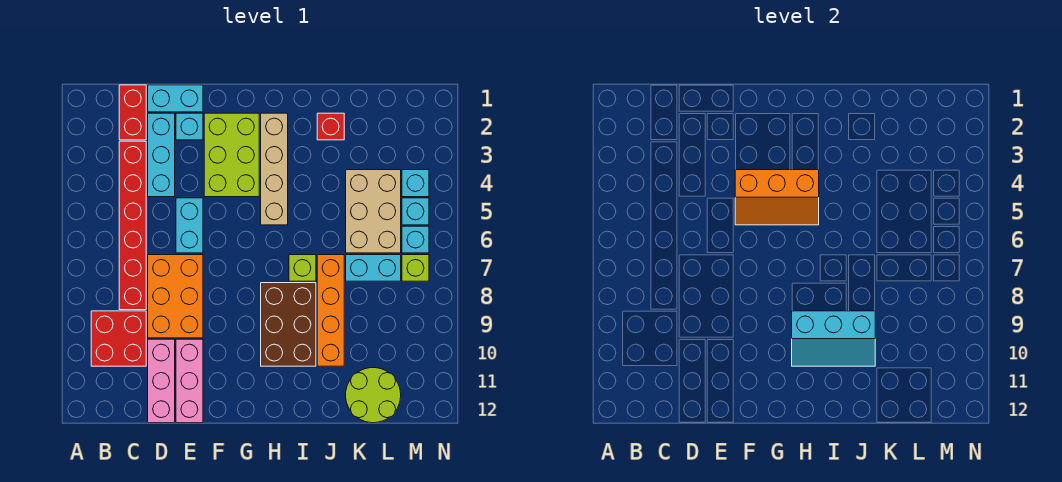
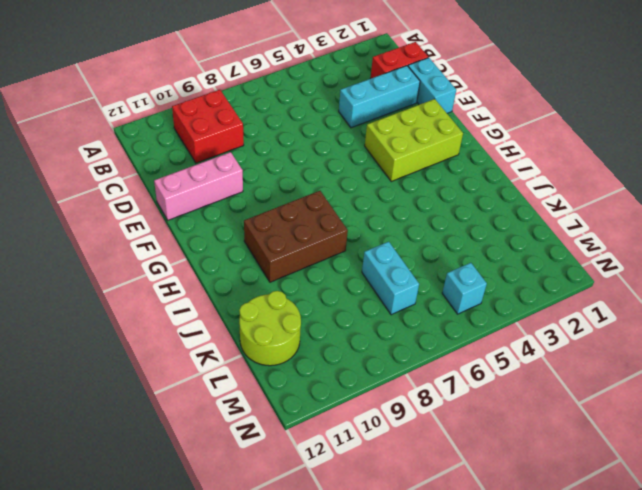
none -> red brick C3:C8 level 1
none -> orange brick D7:E9 level 1
none -> pink brick D10:D12 level 1

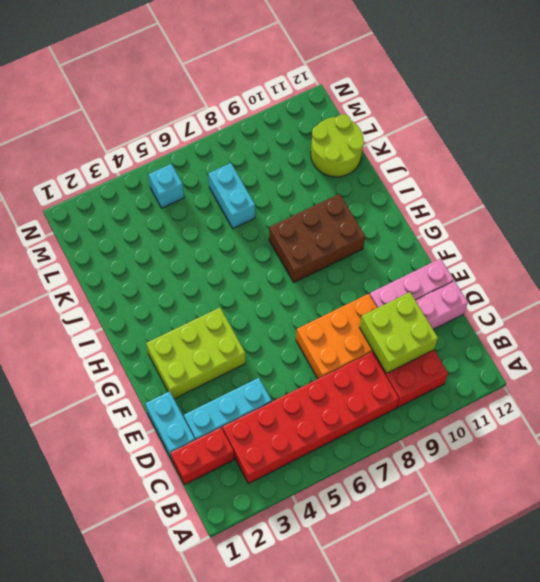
red brick B3:C8 level 1 -> red brick C3:C8 level 1
lime brick C9:D10 level 2 -> none
none -> cyan brick E2 level 1
none -> cyan brick E5:E6 level 1
none -> tan brick H2:H5 level 1

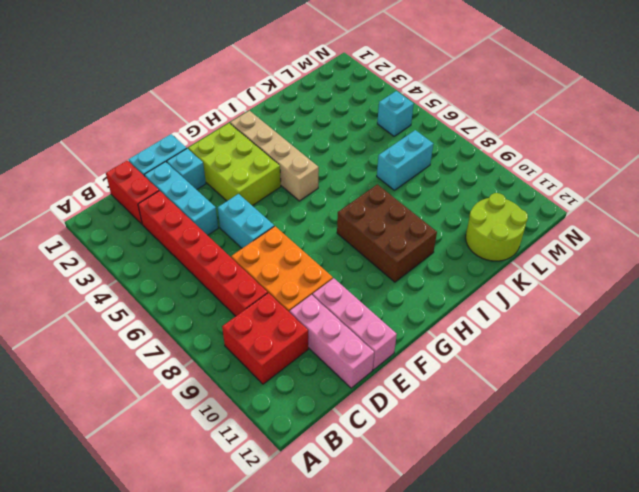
none -> lime brick I7 level 1
none -> red brick J2 level 1
none -> orange brick J7:J10 level 1

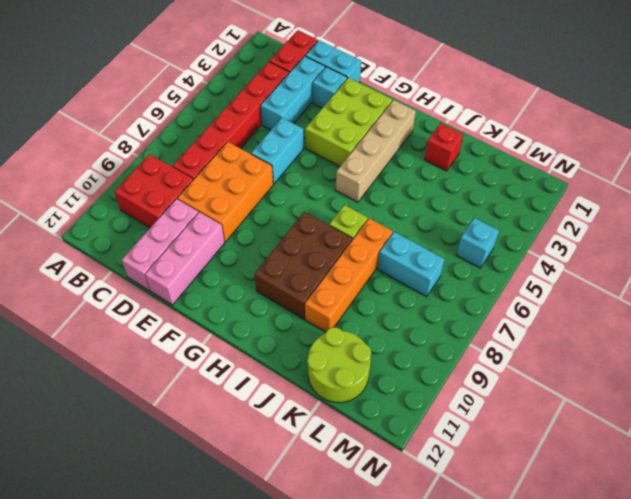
none -> tan brick K4:L6 level 1
none -> cyan brick M4 level 1
none -> cyan brick M6 level 1

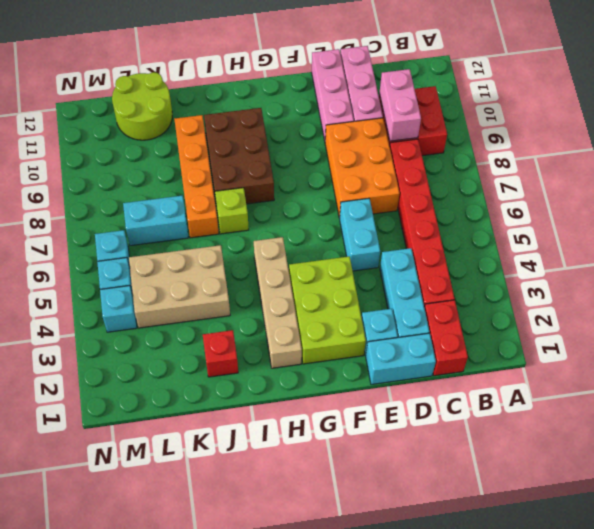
pink brick C9:C10 level 2 -> none
tan brick J4:L5 level 1 -> tan brick K4:L6 level 1
none -> lime brick M7 level 1
none -> orange slope F4:H5 level 2 top 4
none -> cyan slope H9:J10 level 2 top 9

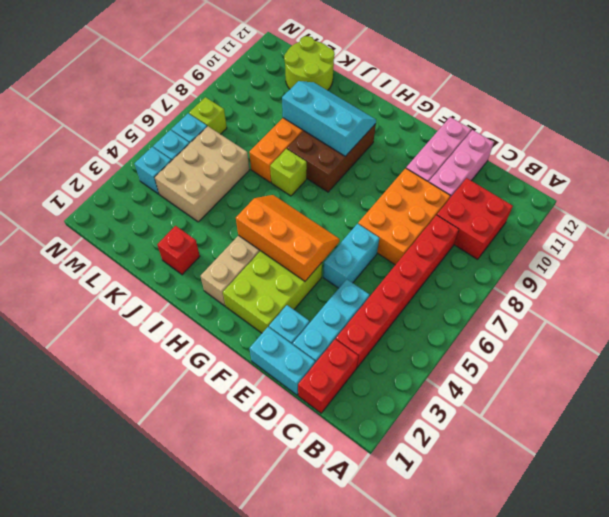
none -> cyan brick K7:L7 level 1

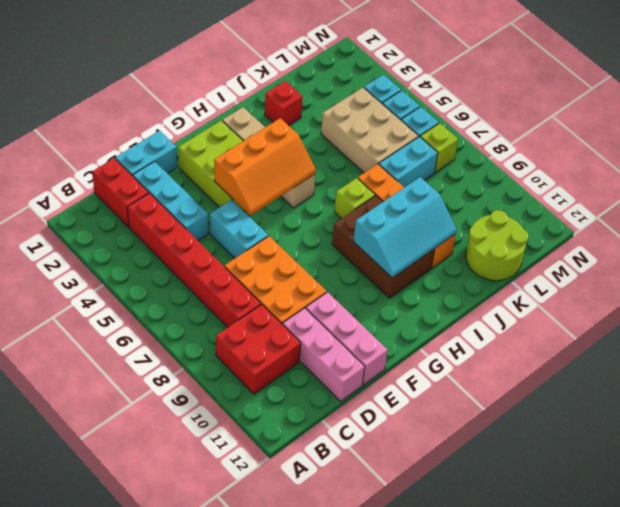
none -> cyan brick E2 level 1

